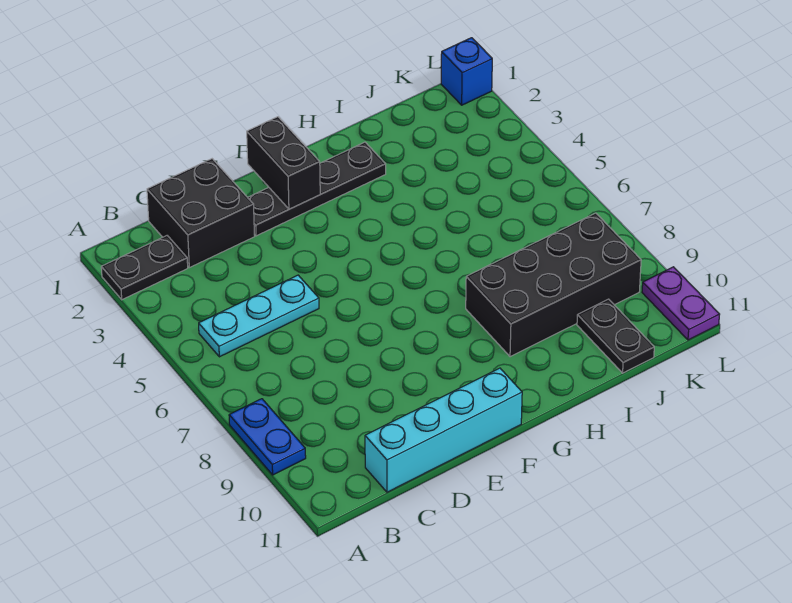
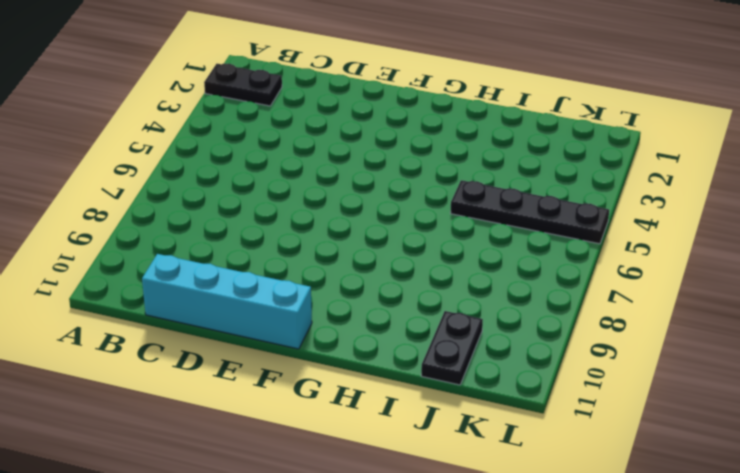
black plate I5:L5 level 1 -> black plate E2:H2 level 1
none -> blue plate A8:A9 level 1
none -> cyan plate B5:D5 level 1

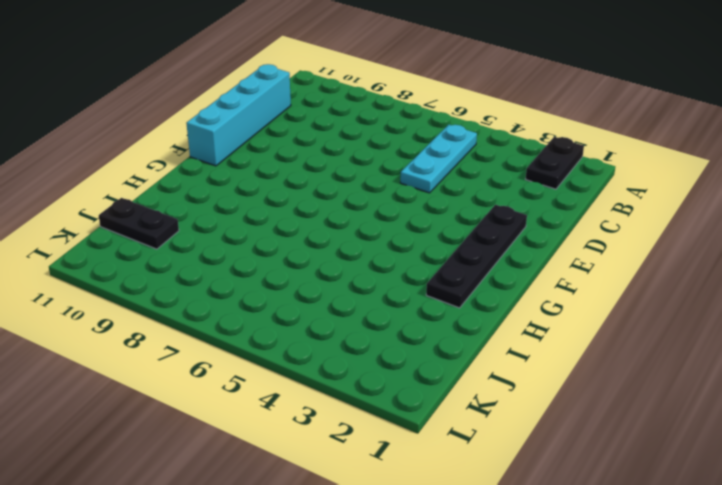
none -> blue plate A8:A9 level 1
none -> black brick C1:D2 level 1

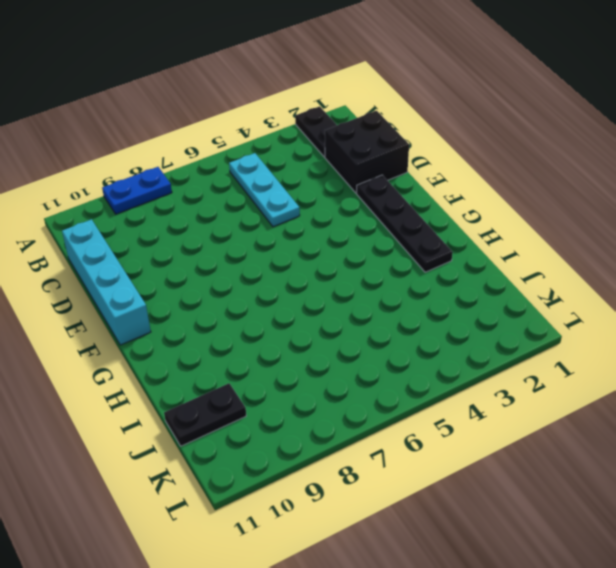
none -> black brick H8:K9 level 1
none -> blue brick L1 level 1

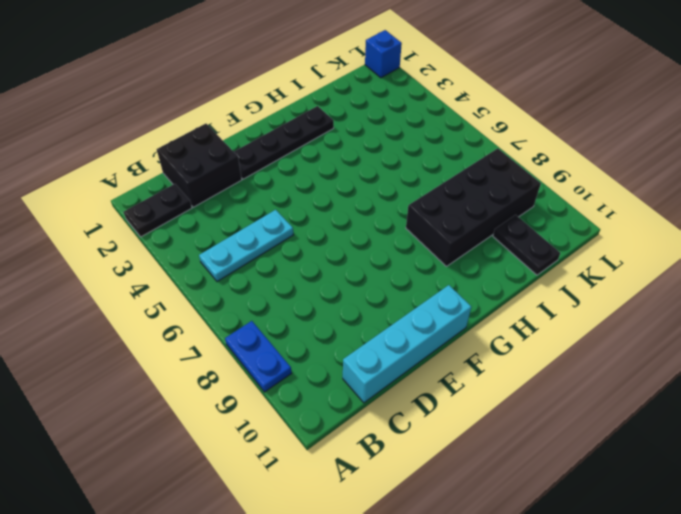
none -> purple plate L10:L11 level 1
none -> black brick F1:F2 level 2

